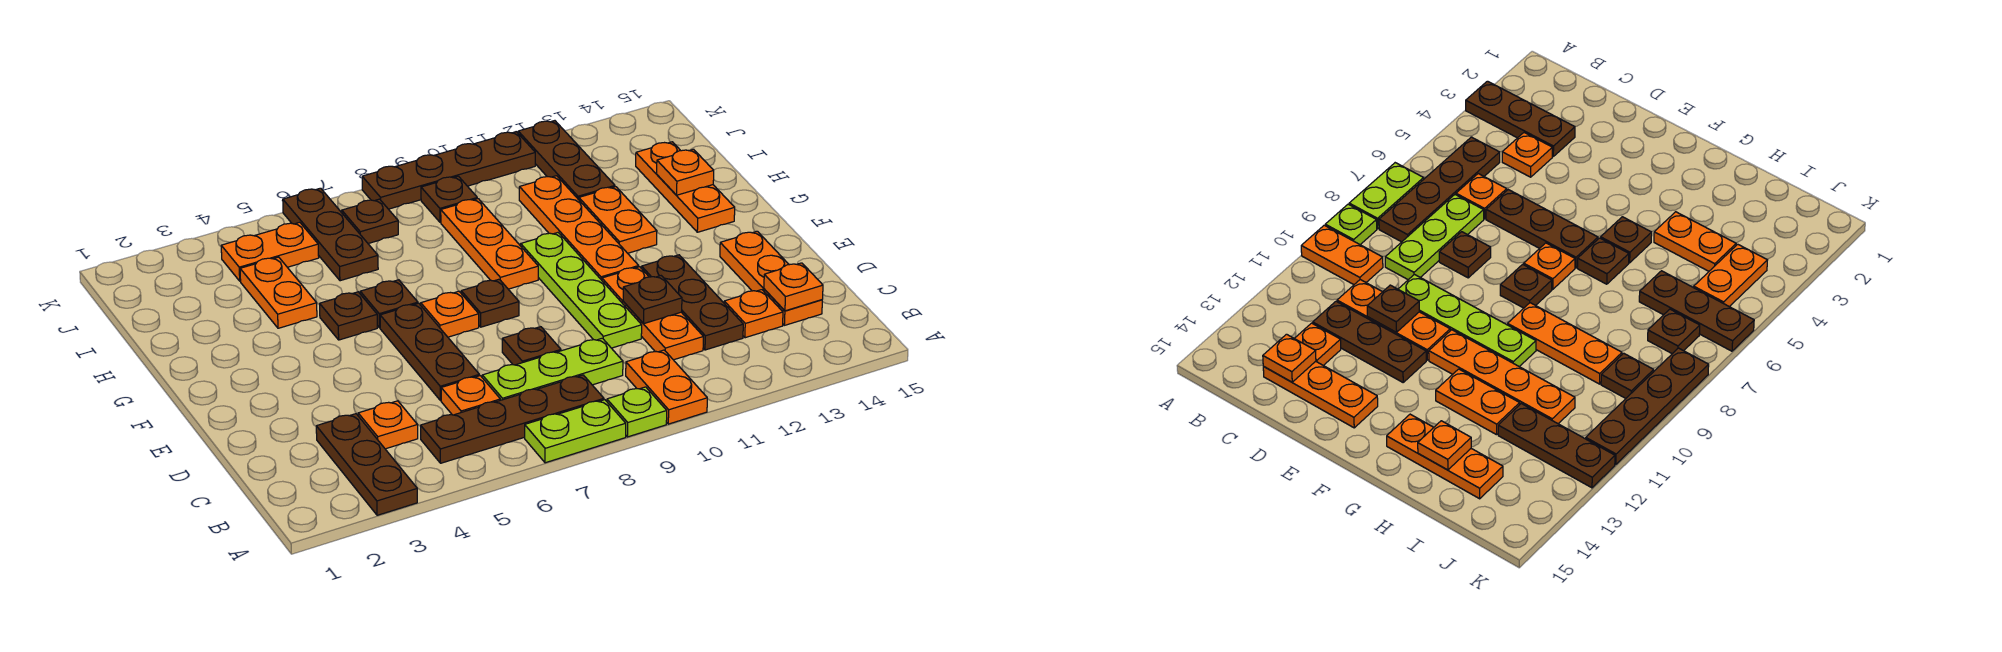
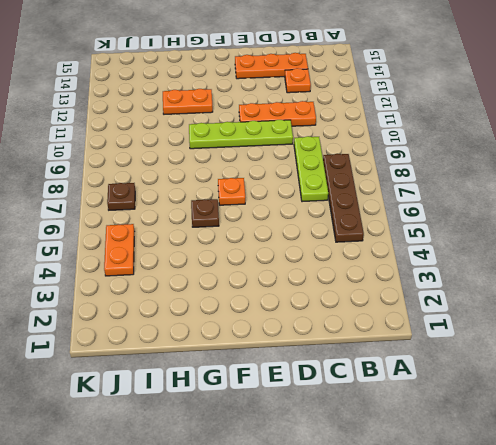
none -> brown plate A3:C3 level 1
none -> lime plate A7:A8 level 1
none -> lime plate A9 level 1
none -> orange plate A10:B10 level 1

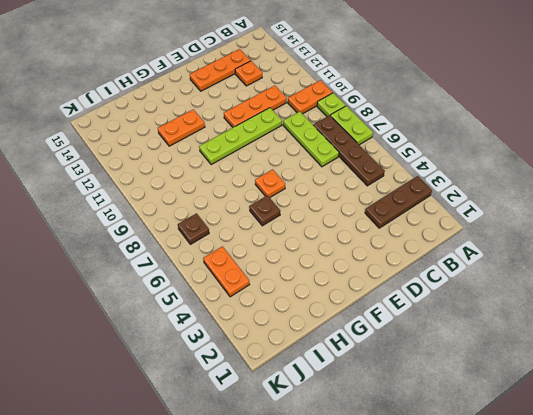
none -> orange plate C4 level 1
none -> orange plate C6 level 1
none -> brown plate C12:E12 level 1
none -> brown plate D6:F6 level 1

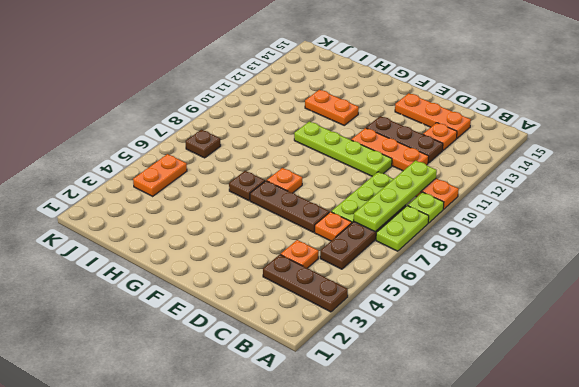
lime plate B7:B10 level 2 -> none
none -> brown plate D8 level 1
none -> brown plate F8 level 1
none -> orange plate F11:I11 level 1
none -> brown plate G5 level 1

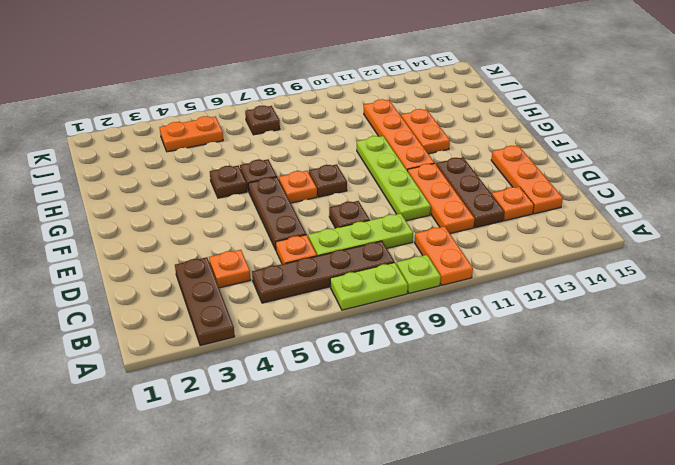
none -> orange plate G9:I9 level 1
none -> orange plate G14:I14 level 1
none -> orange plate H4:I4 level 1
none -> brown plate I6:K6 level 1

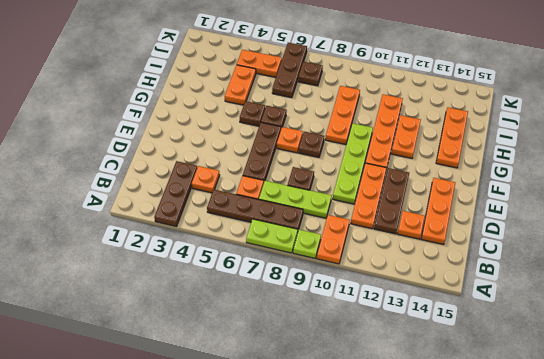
none -> brown plate I12:K12 level 1
none -> brown plate J9 level 1
none -> brown plate K8:K11 level 1
none -> orange plate C14 level 2

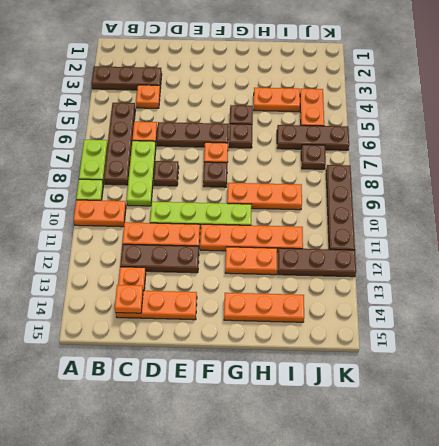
none -> brown plate J9 level 1
none -> brown plate D11 level 2
none -> orange plate H14 level 2

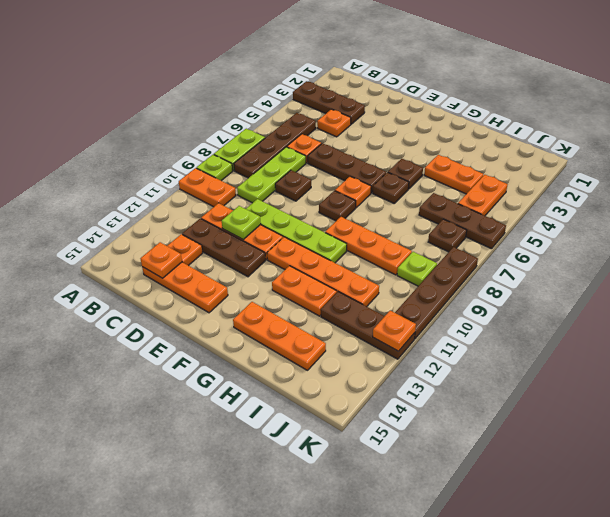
lime plate D11 level 2 -> brown plate D11 level 2
lime plate J9 level 1 -> brown plate J9 level 1
orange plate K12 level 2 -> orange plate H14 level 2

